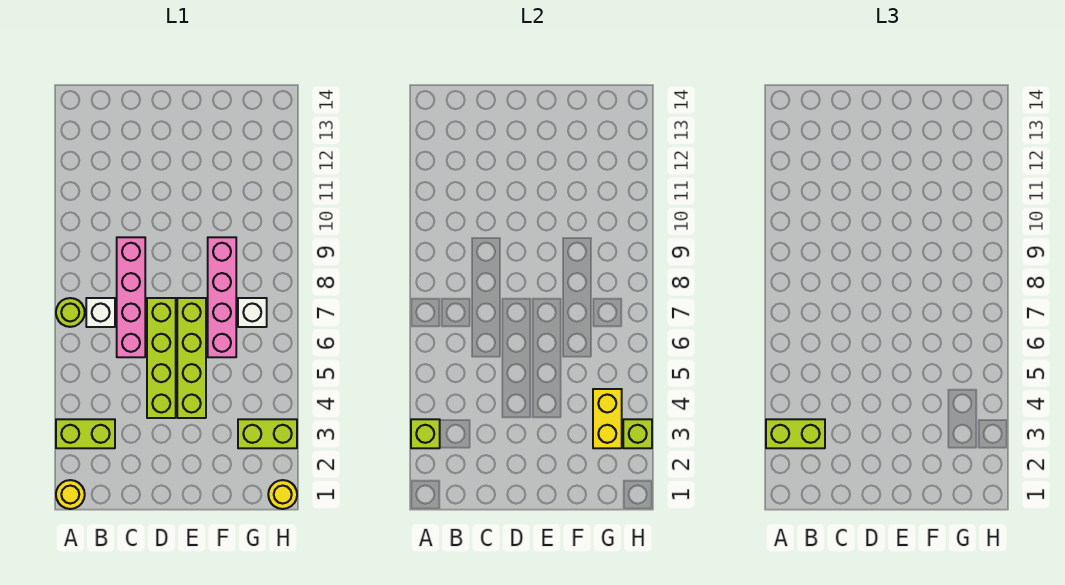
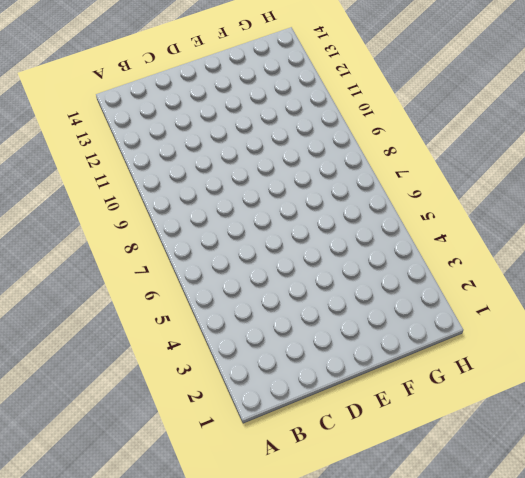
none -> yellow round brick A1 level 1
none -> lime brick A3:B3 level 1
none -> lime round brick A7 level 1

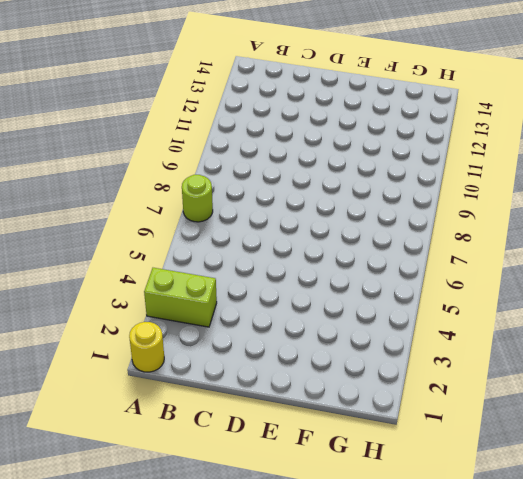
none -> white brick B7 level 1
none -> pink brick C6:C9 level 1
none -> lime brick D4:D7 level 1

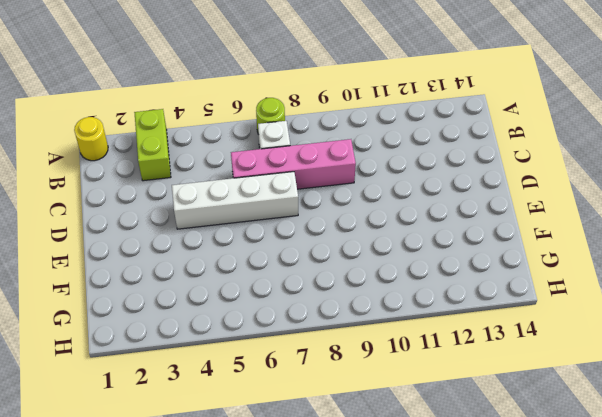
white brick D4:D7 level 1 -> lime brick D4:D7 level 1
none -> lime brick E4:E7 level 1
none -> pink brick F6:F9 level 1
none -> lime brick G3:H3 level 1

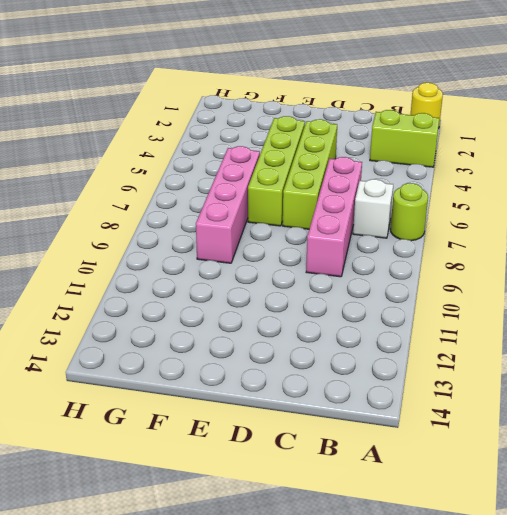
none -> lime brick G3:H3 level 1
none -> white brick G7 level 1
none -> yellow round brick H1 level 1

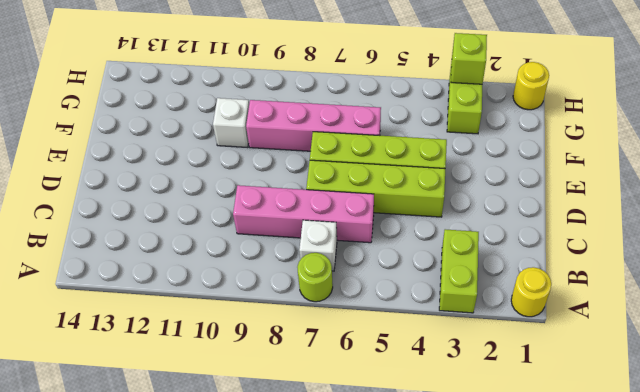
white brick F10 level 1 -> white brick G7 level 1
none -> lime brick A3 level 2
none -> yellow brick G3:G4 level 2
none -> lime brick A3:B3 level 3

